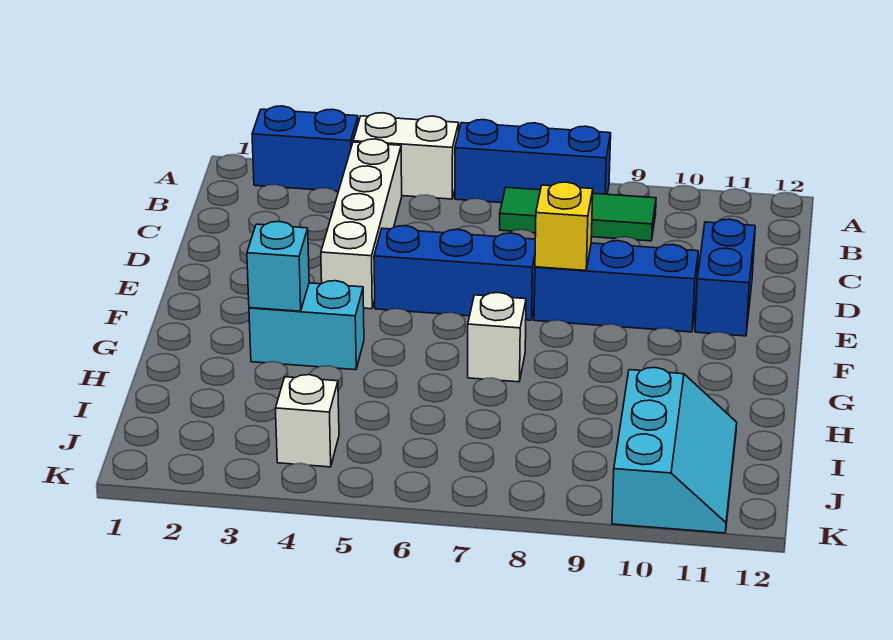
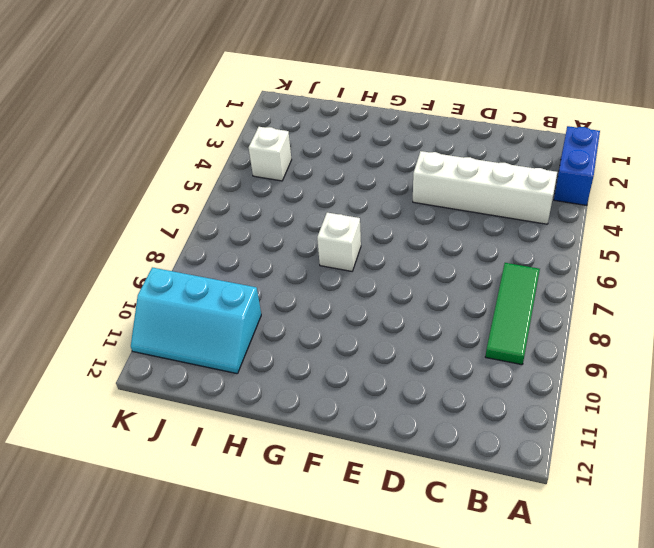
none -> white brick A4:A5 level 1
none -> blue brick A6:A8 level 1
none -> blue brick D11:E11 level 1

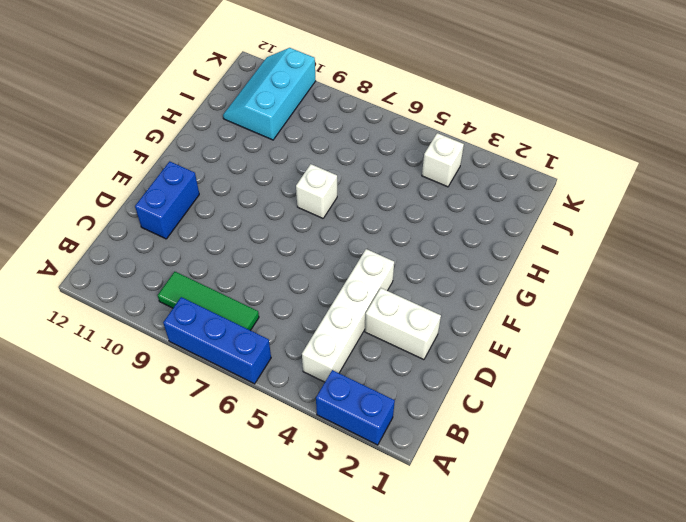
white brick D2:D3 level 1 -> white brick A4:A5 level 1
none -> blue brick E5:E7 level 1
none -> blue brick E8:E10 level 1
none -> cyan brick G3:G4 level 1

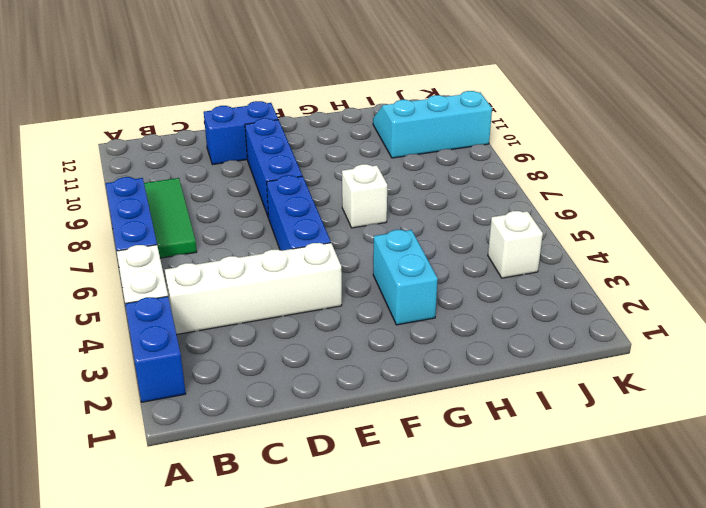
none -> yellow brick E8 level 2
none -> cyan brick G3 level 2

